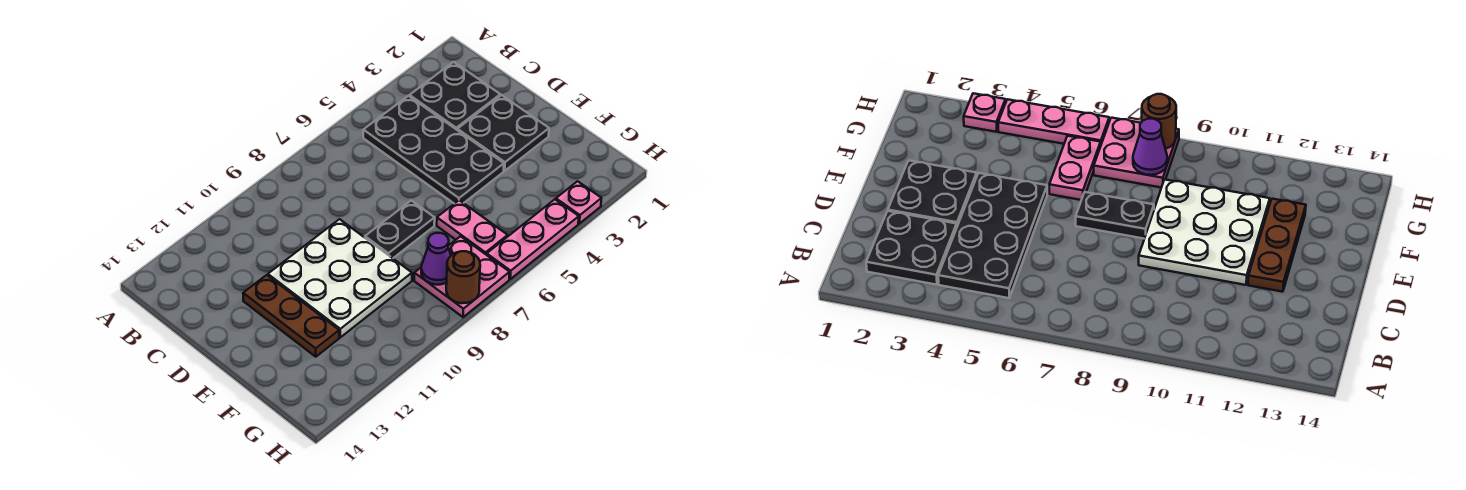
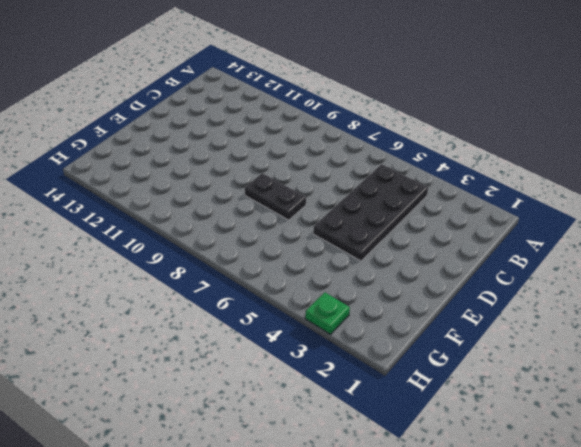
green plate H3 level 1 -> pink plate H3 level 1
none -> black plate B2:C3 level 1
none -> black plate D2:E3 level 1
none -> white plate D9:F11 level 1

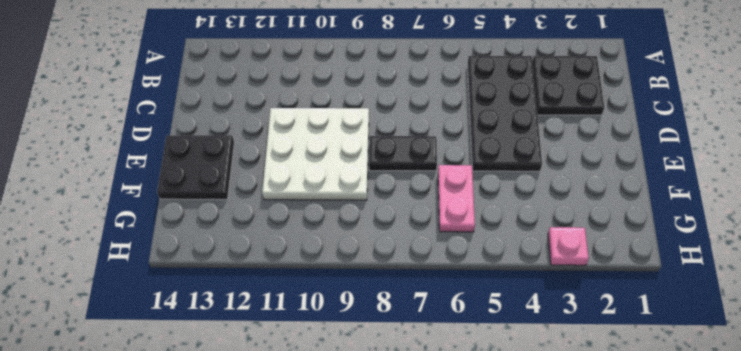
black plate E13:F14 level 1 -> black plate D2:E3 level 1
none -> brown plate D12:F12 level 1
none -> pink plate G7:H8 level 1
none -> pink plate H4:H6 level 1

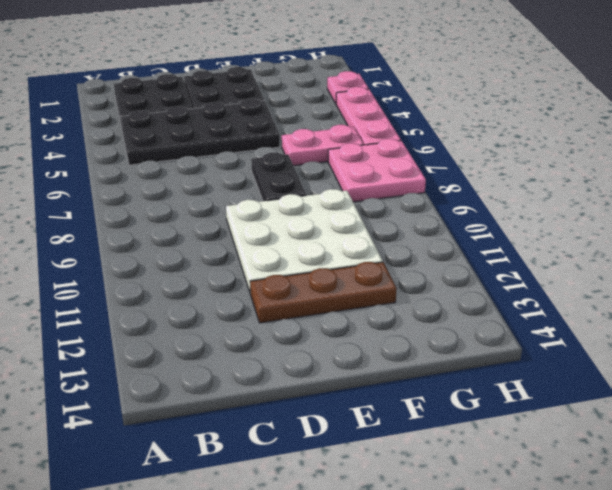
none -> purple cone G8 level 2
none -> brown round brick H8 level 2

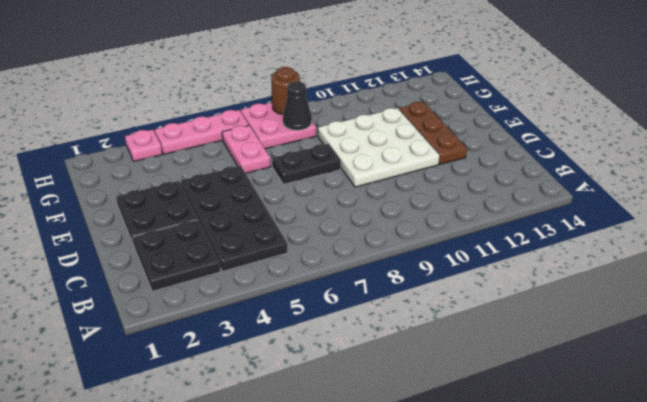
black cone G8 level 2 -> purple cone G8 level 2

